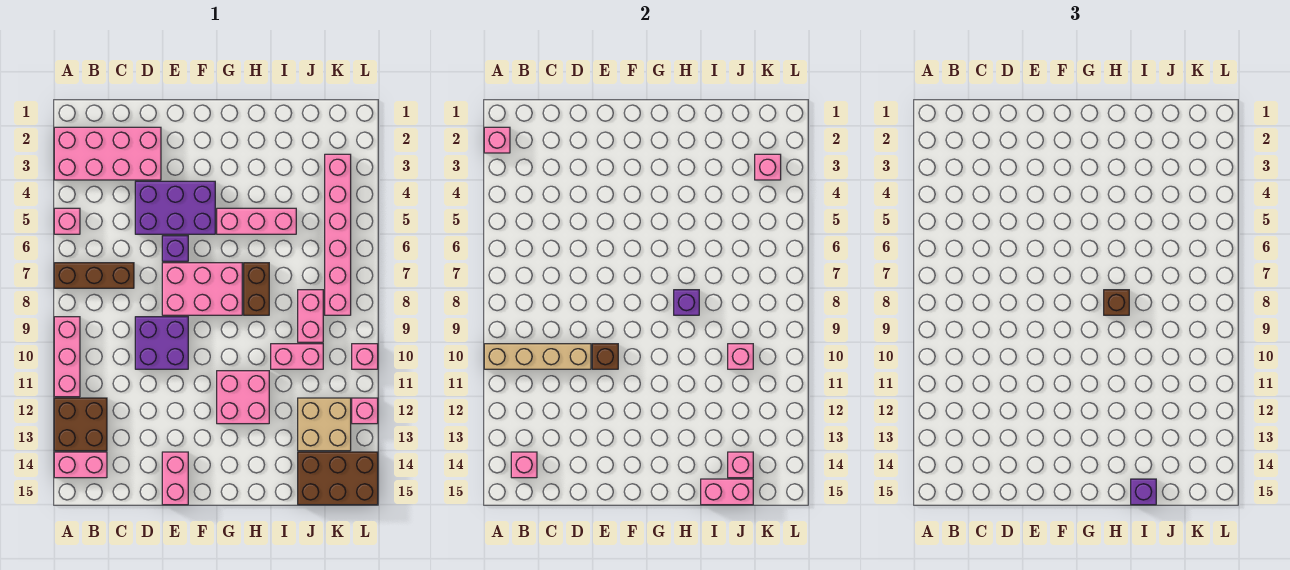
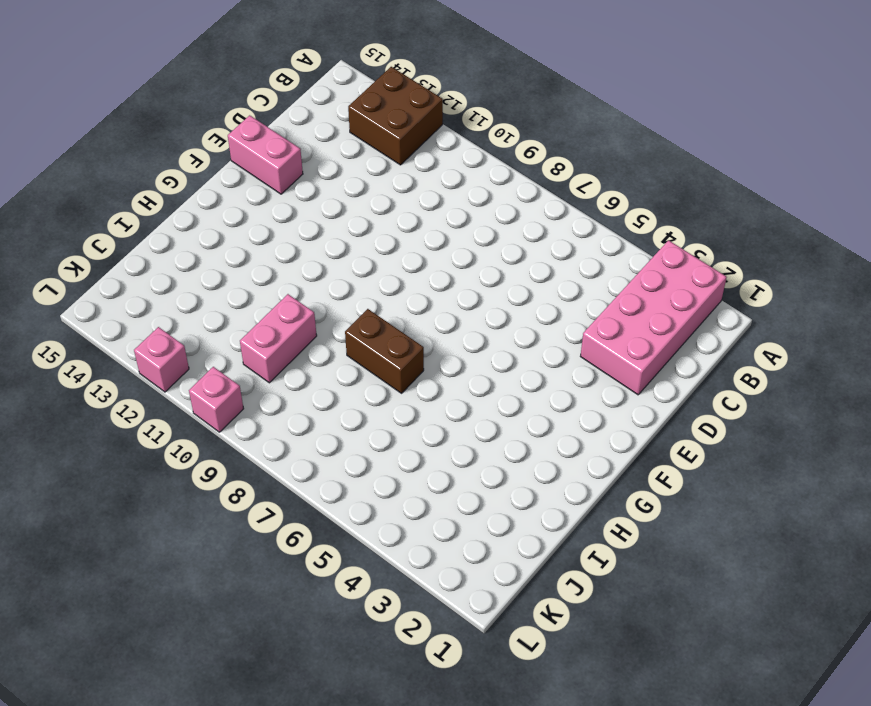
none -> pink brick A5 level 1
none -> brown brick A7:C7 level 1
none -> pink brick A9:A11 level 1
none -> pink brick A14:B14 level 1

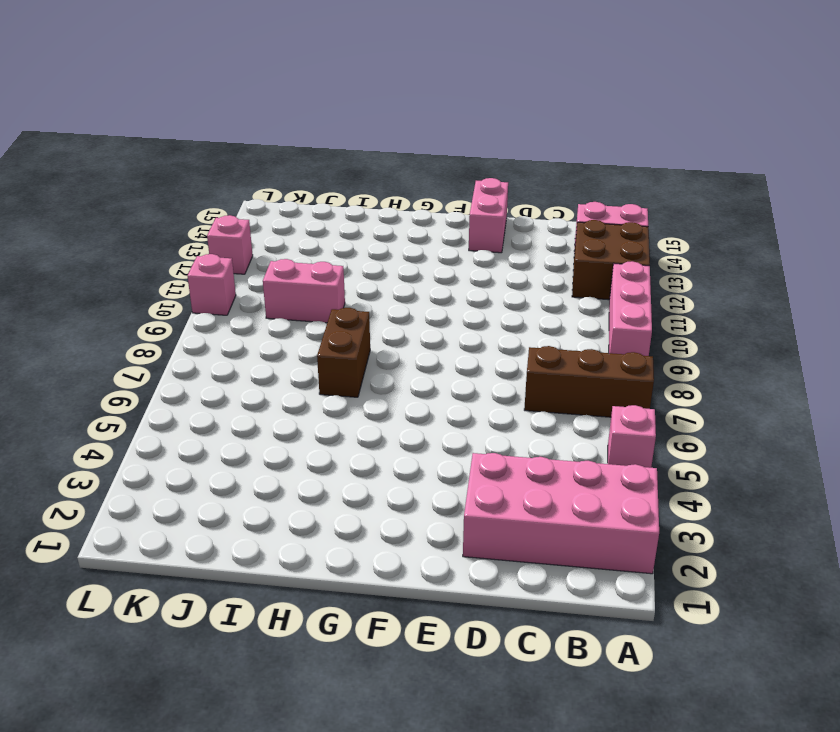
none -> purple brick D4:F5 level 1
none -> purple brick D9:E10 level 1
none -> purple brick E6 level 1
none -> pink brick E7:G8 level 1

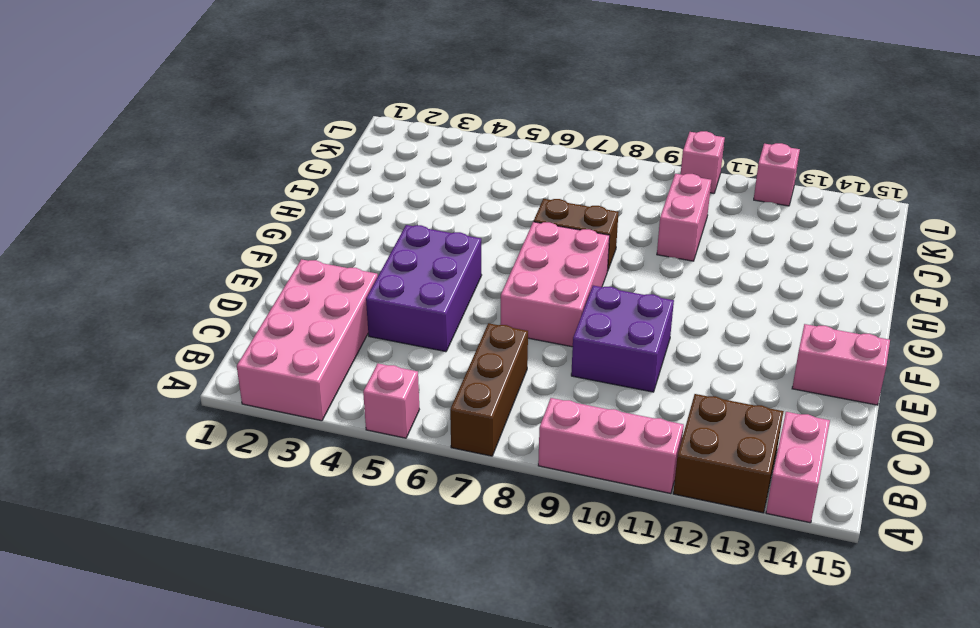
none -> purple brick E6 level 1
none -> pink brick G5:I5 level 1
none -> pink brick G11:H12 level 1
none -> pink brick J8:J9 level 1

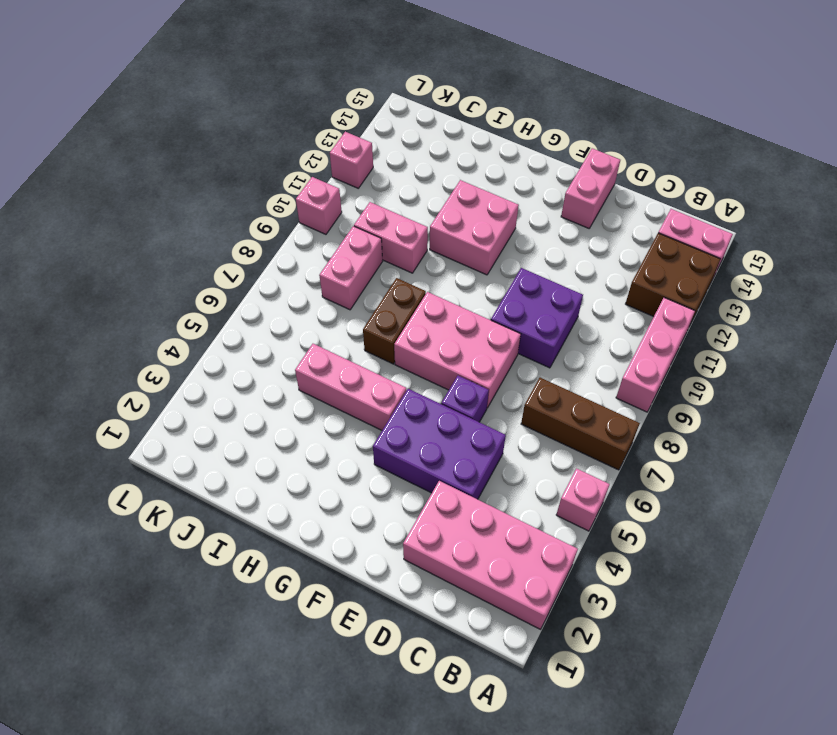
none -> tan brick J12:K13 level 1
none -> brown brick J14:L15 level 1
none -> pink brick K3:K8 level 1
none -> pink brick A2 level 2

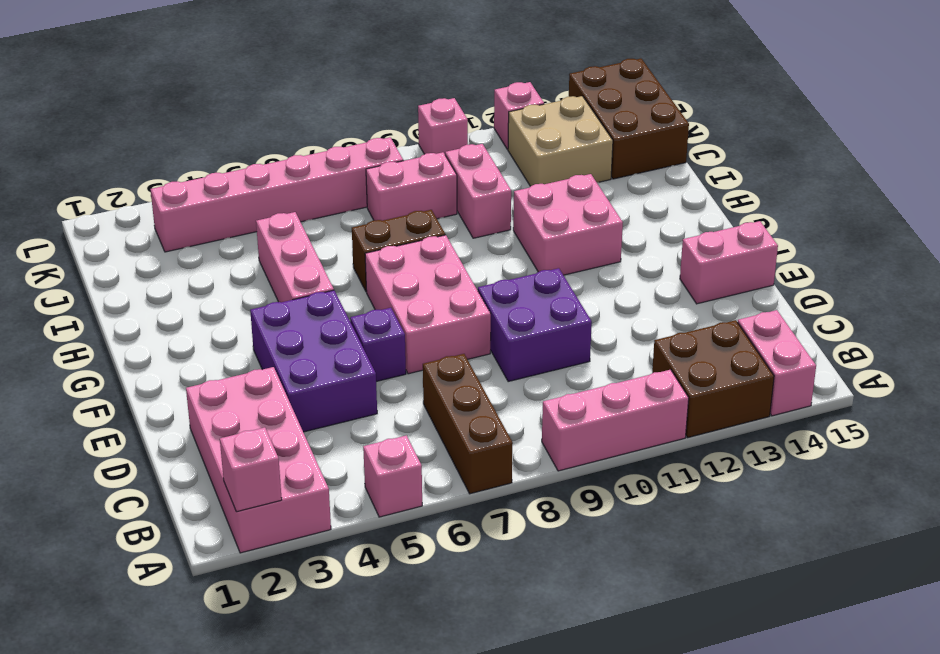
none -> tan brick A10:D10 level 2
none -> pink brick B14 level 2
none -> brown brick E10 level 2
none -> purple brick H8 level 2

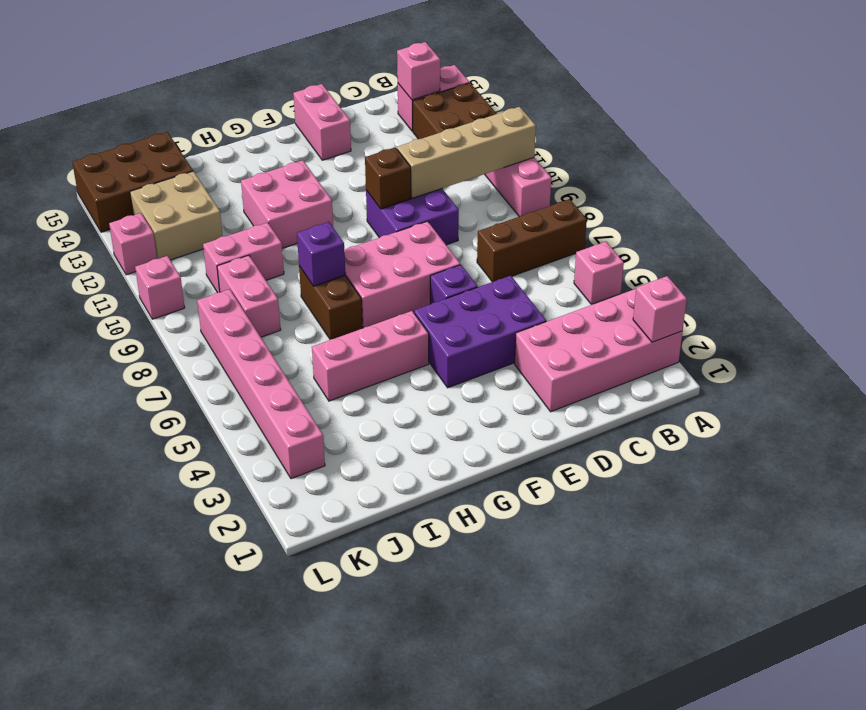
none -> pink brick I15:J15 level 2
none -> pink brick J10 level 2
none -> pink brick J14 level 2
none -> pink brick K3 level 2

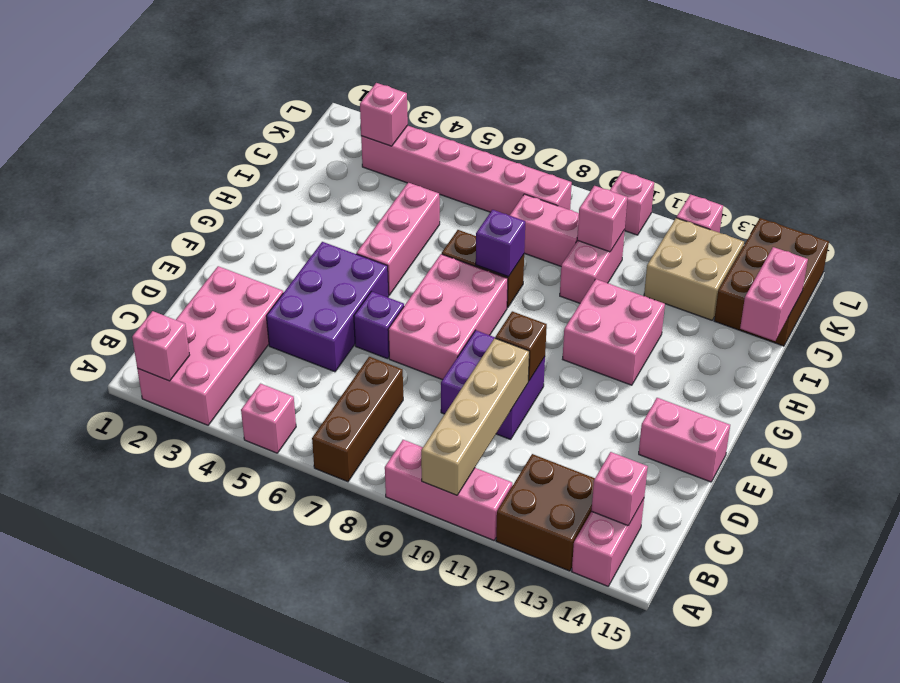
none -> pink brick J14 level 2
none -> brown brick H8 level 3
none -> purple brick I15 level 3

